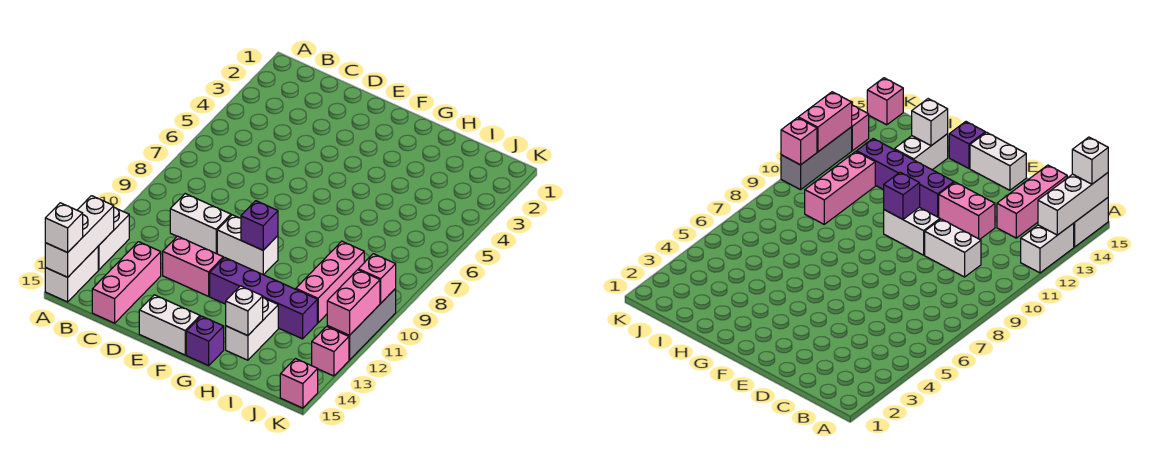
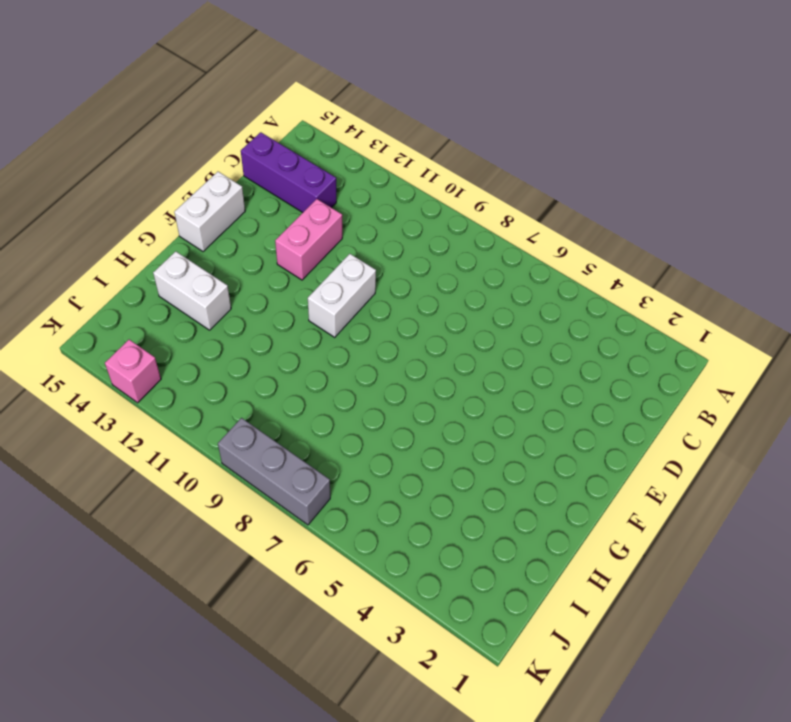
purple brick C13:C15 level 1 -> pink brick C13:C15 level 1
grey brick K7:K9 level 1 -> grey brick K10:K12 level 1
none -> white brick A12:A13 level 1
none -> white brick A14:A15 level 1
none -> white brick C10:D10 level 1

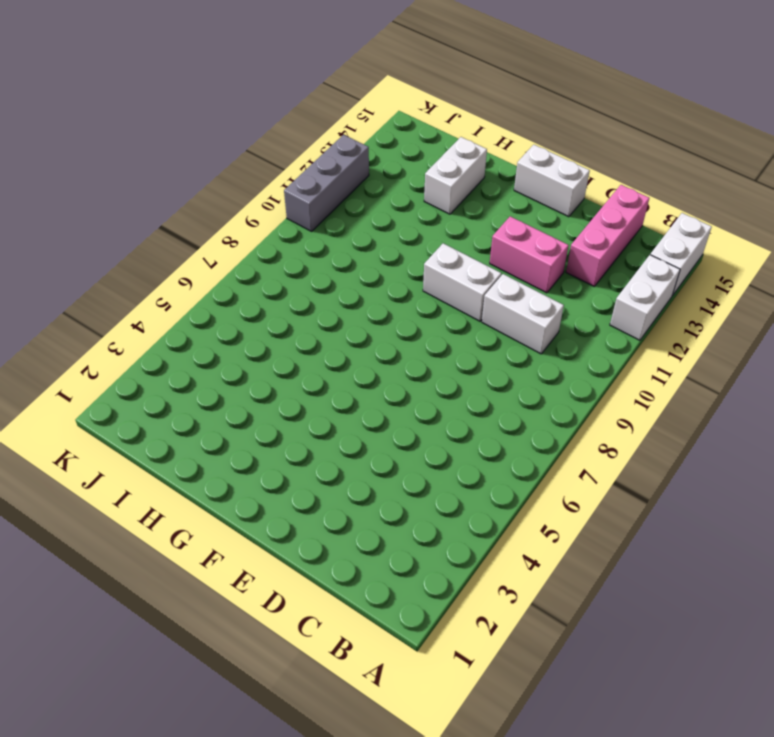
none -> purple brick F12:I12 level 1
none -> purple brick G15 level 1
none -> pink brick I9:I11 level 1

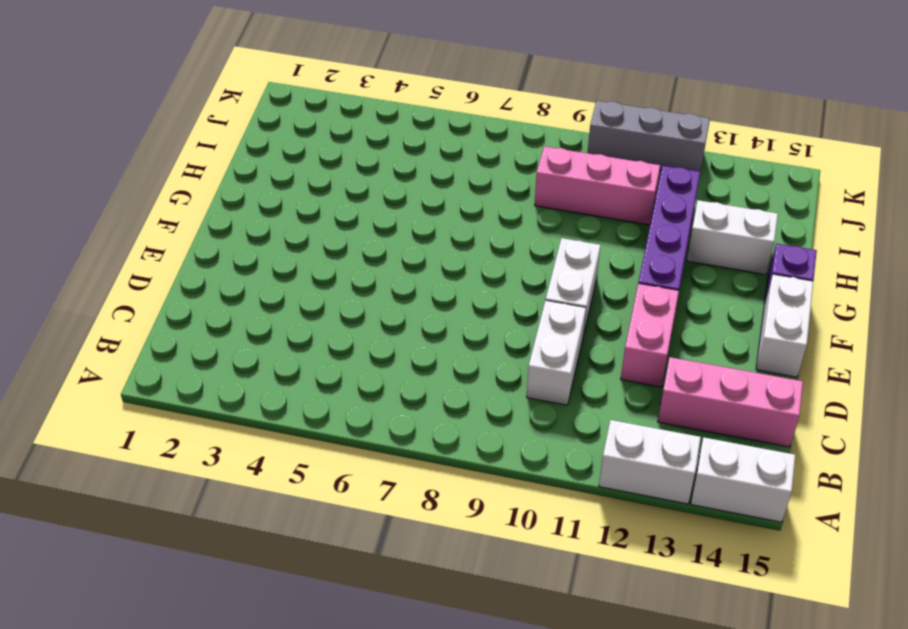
none -> pink brick K13 level 1
none -> pink brick K15 level 1
none -> white brick A13:A15 level 2

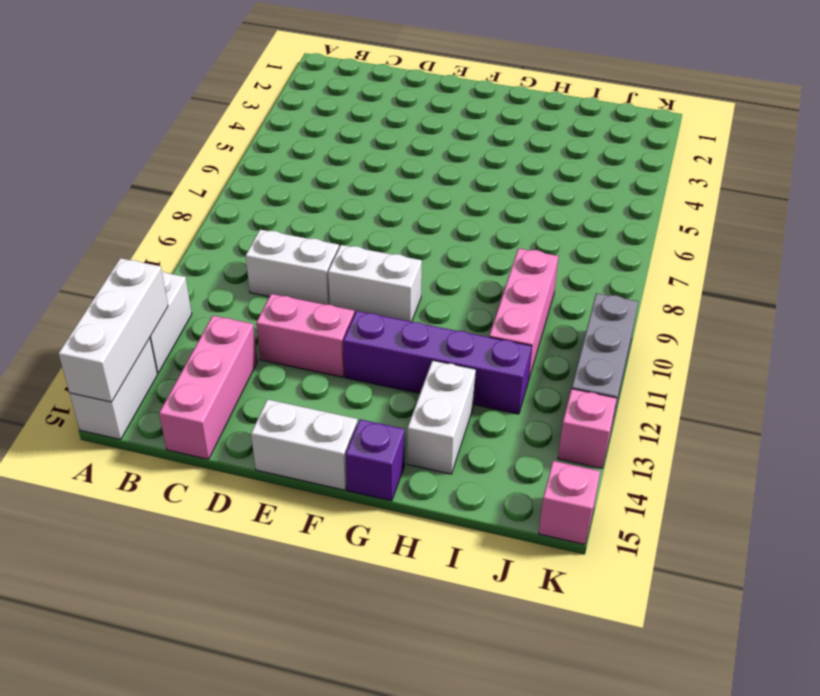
none -> purple brick F10 level 2
none -> white brick H14 level 2
none -> pink brick K10 level 2

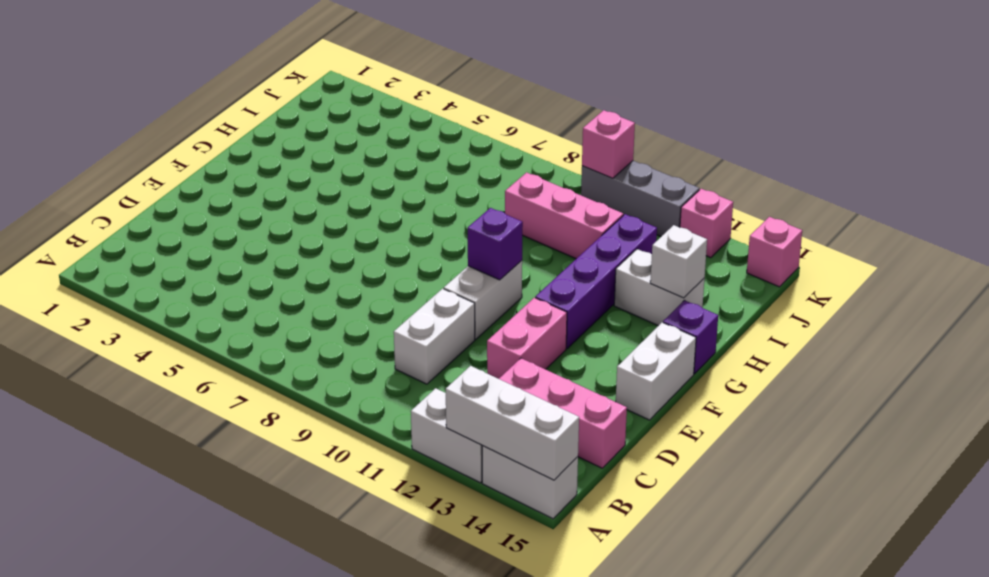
none -> pink brick K11:K12 level 2
none -> white brick A15 level 3

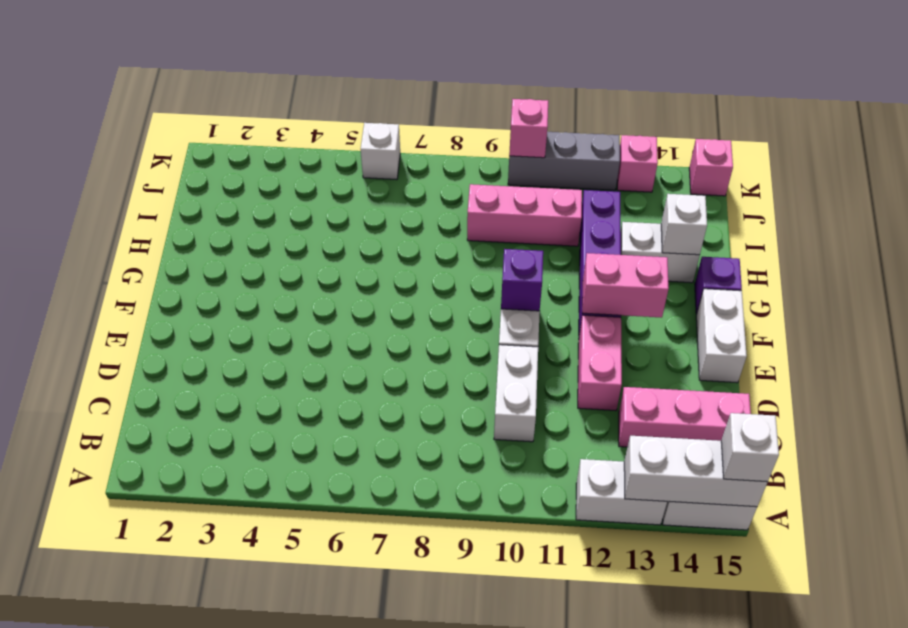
pink brick F12:F13 level 2 -> pink brick K11:K12 level 2
white brick K6 level 1 -> none

